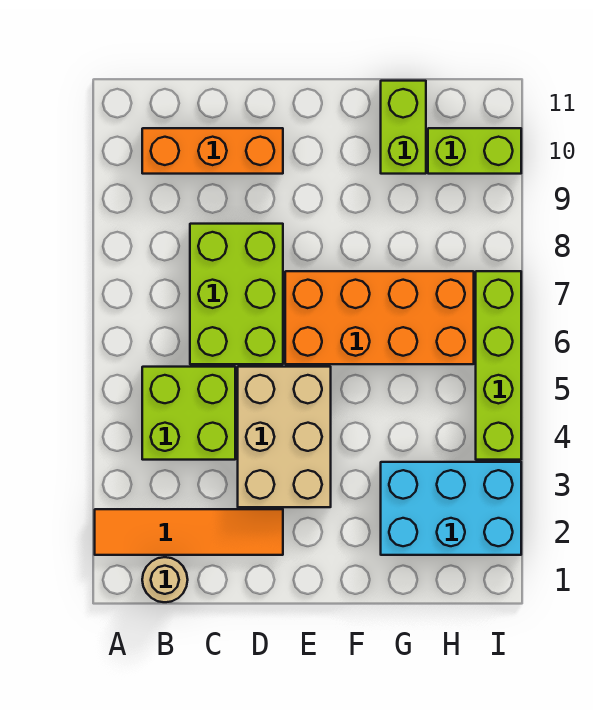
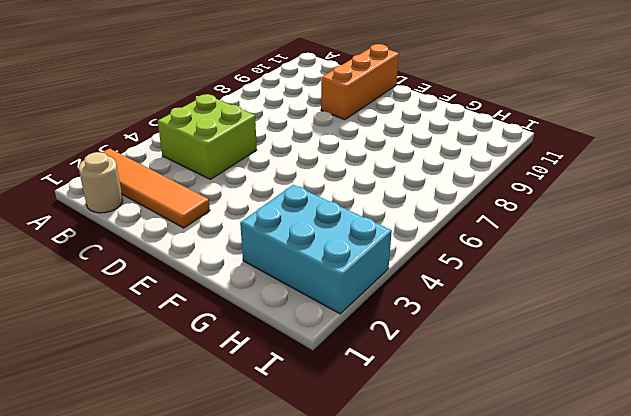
orange brick D9:D11 level 1 -> orange brick B10:D10 level 1
none -> lime brick C6:D8 level 1
none -> tan brick D3:E5 level 1

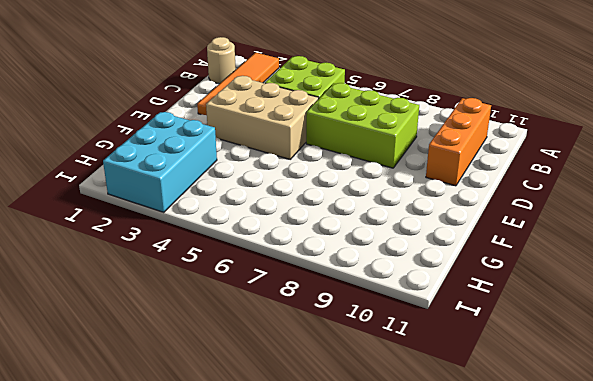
none -> orange brick E6:H7 level 1
none -> lime brick G10:G11 level 1

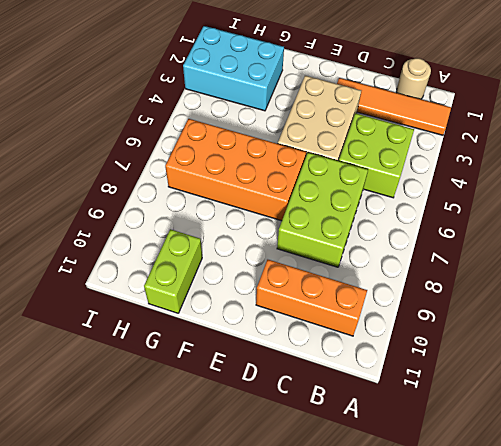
none -> lime brick H10:I10 level 1
none -> lime brick I4:I7 level 1

